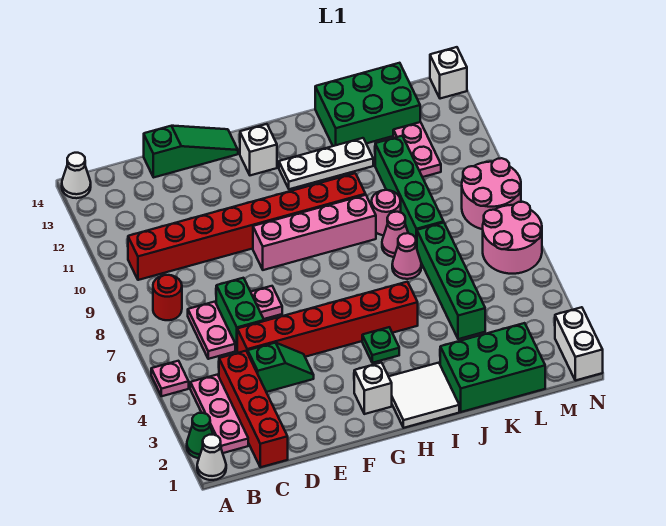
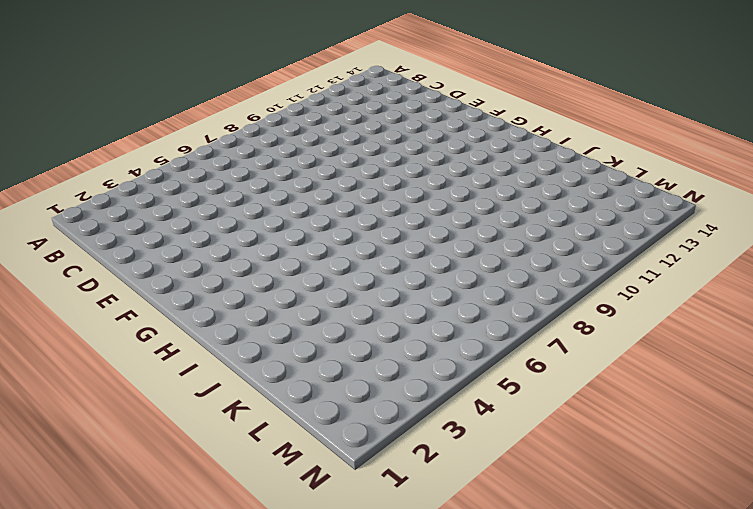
none -> white cone A1 level 1
none -> green cone A2 level 1
none -> pink plate A5 level 1
none -> white cone A14 level 1

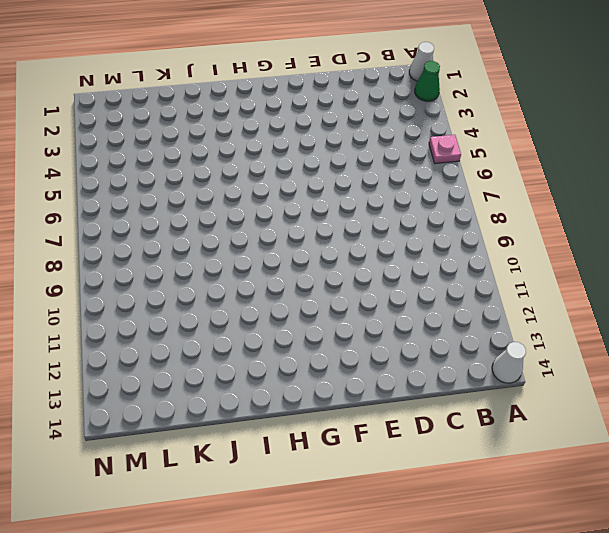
none -> pink plate B2:B4 level 1
none -> red round brick B8 level 1
none -> red brick B10:I10 level 1
none -> red brick C1:C4 level 1

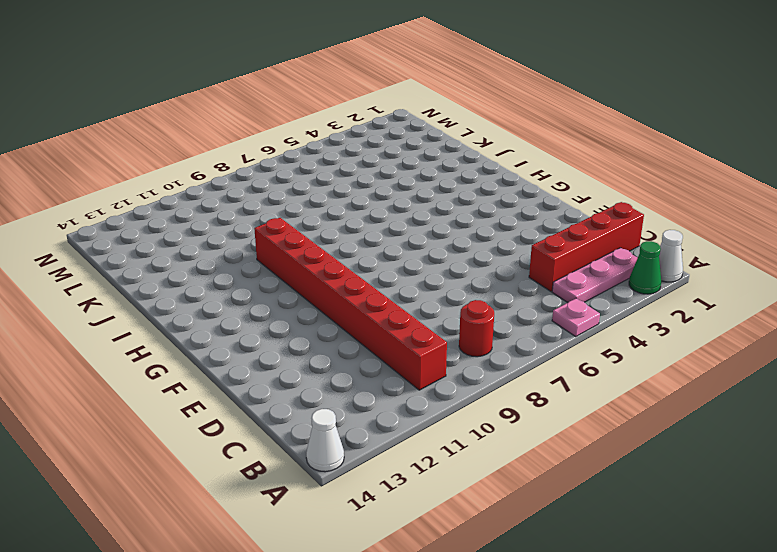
none -> pink plate C6:C7 level 1
none -> green slope D4:E4 level 1 top D
none -> red brick D5:I5 level 1
none -> green brick D6:D7 level 1

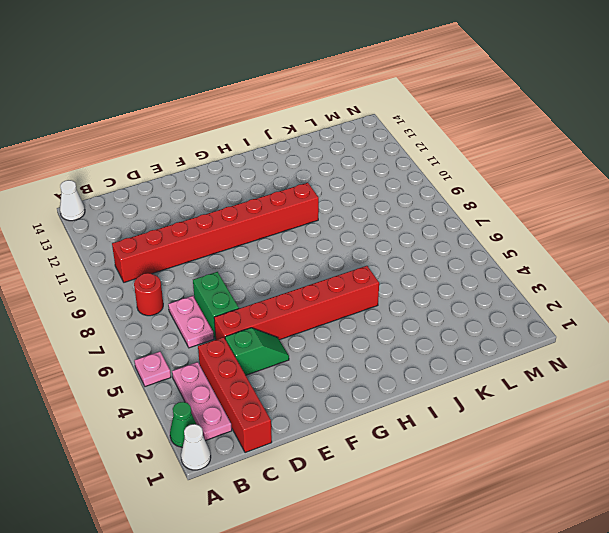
none -> green slope D14:F14 level 1 top D
none -> pink plate E7 level 1
none -> pink brick F9:I9 level 1
none -> white brick G2 level 1

